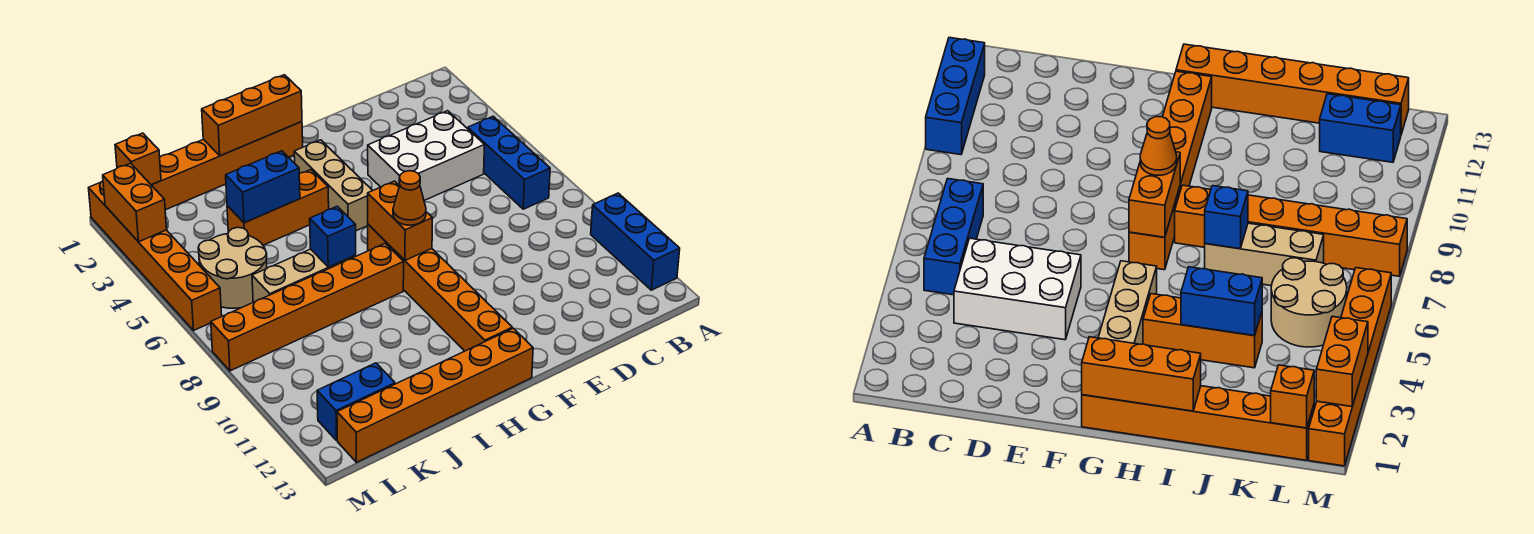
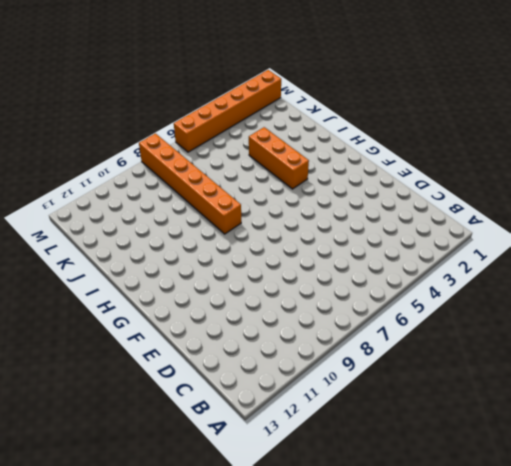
none -> blue brick A10:A12 level 1
none -> blue brick B5:B7 level 1
none -> white brick C4:E5 level 1

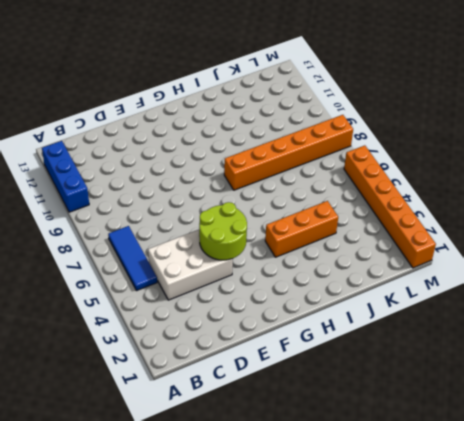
blue tile B5:B7 level 1 -> blue brick B5:B7 level 1
lime round brick E4:F5 level 2 -> none
none -> orange brick G1:L1 level 1
none -> tan brick G3:G5 level 1
none -> orange brick G7:G12 level 1

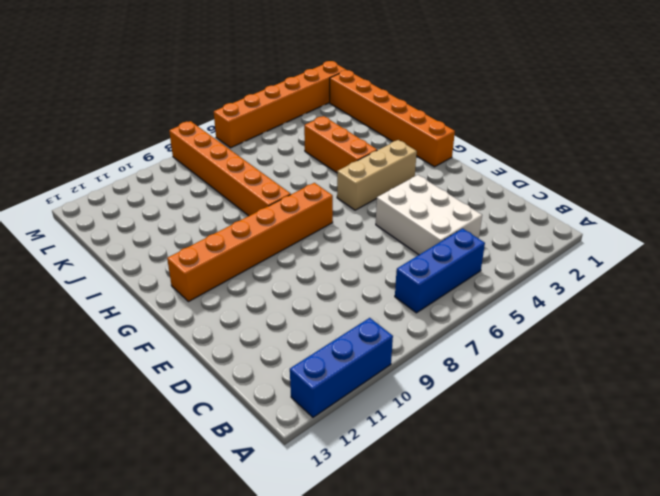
none -> orange brick G13:L13 level 1
none -> tan brick I7:K7 level 1
none -> tan round brick K5:L6 level 1

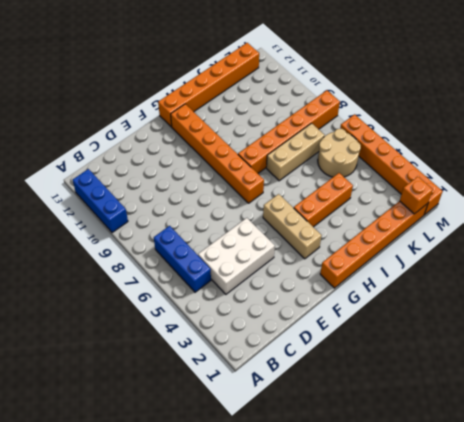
none -> blue brick K12:L12 level 1
none -> orange brick G1:I1 level 2
none -> orange brick G7:G8 level 2

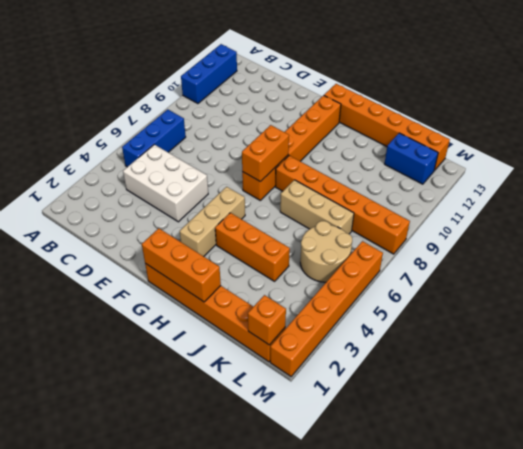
none -> blue brick I4:J4 level 2
none -> blue brick I7 level 2
none -> orange brick M2:M3 level 2

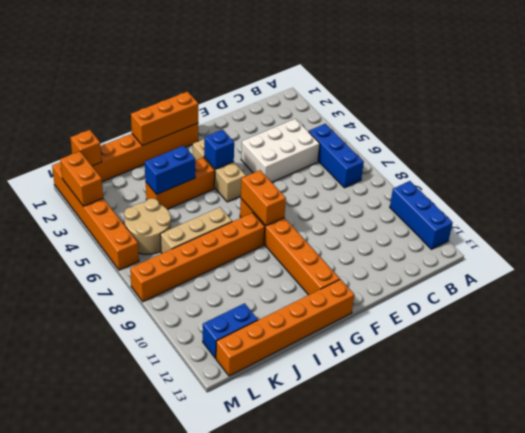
blue brick G4 level 2 -> blue brick I7 level 2
none -> orange cone G8 level 3

